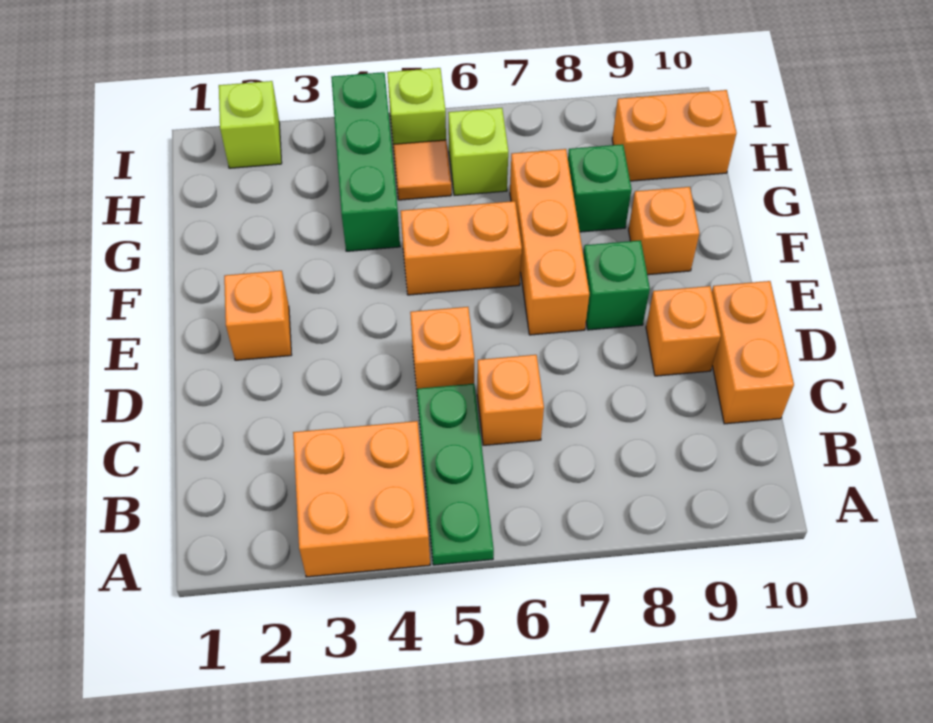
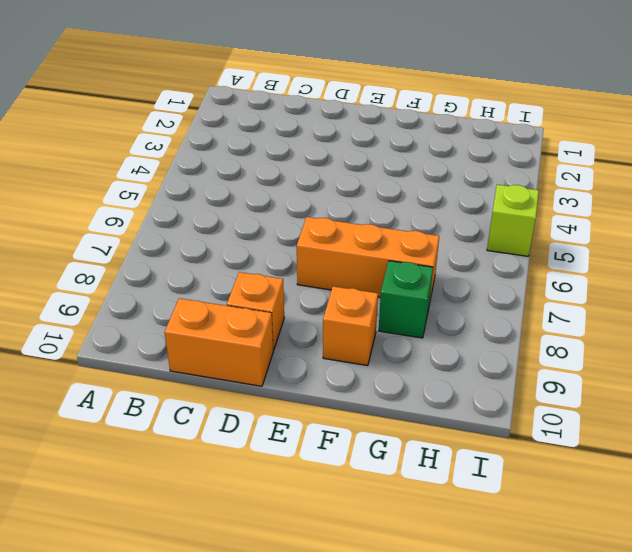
none -> orange brick A3:B4 level 1
none -> green plate A5:C5 level 1
none -> orange brick C6 level 1

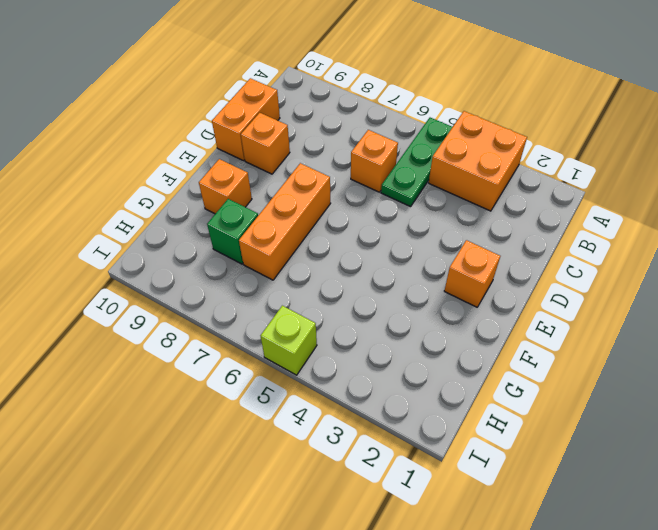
none -> orange brick D5 level 1
none -> green brick E8 level 1
none -> orange brick F5:F6 level 1

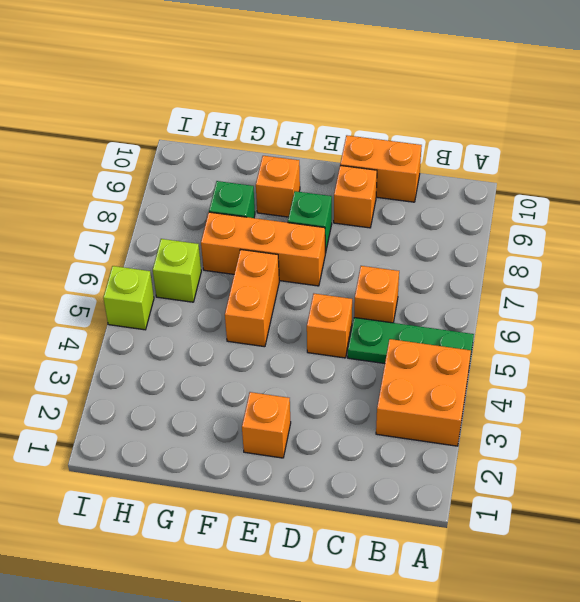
none -> green brick G4:I4 level 1
none -> orange tile H5 level 1
none -> orange brick H9:H10 level 1

